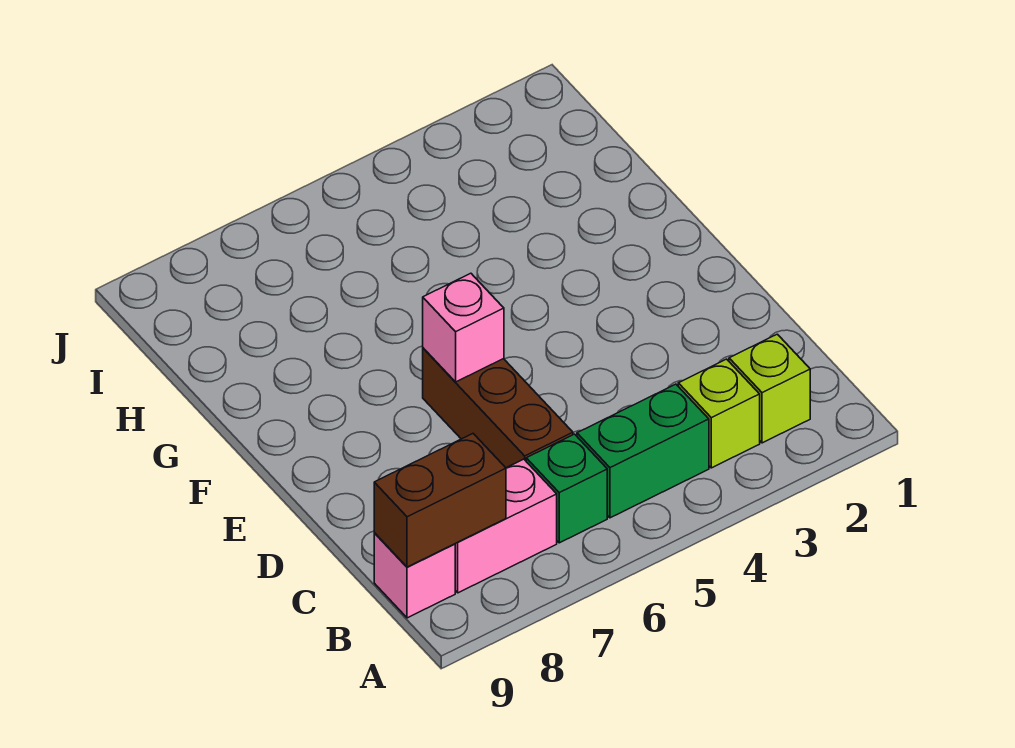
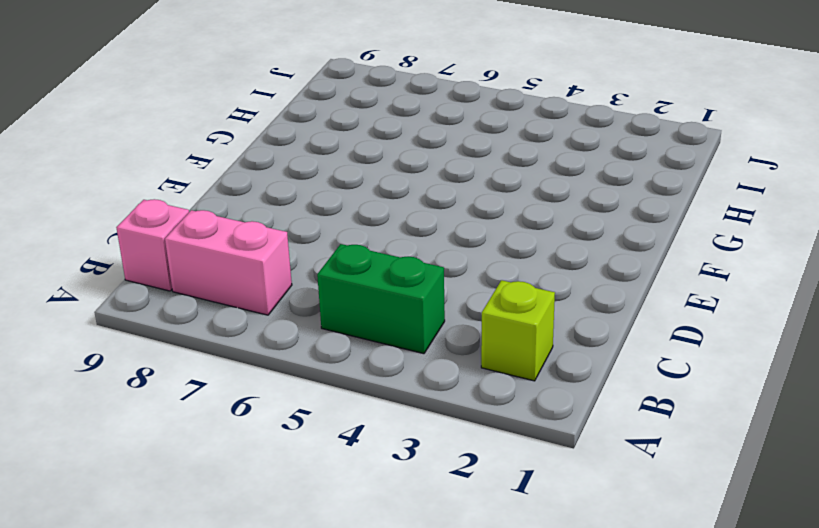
none -> lime brick B3 level 1
none -> green brick B6 level 1

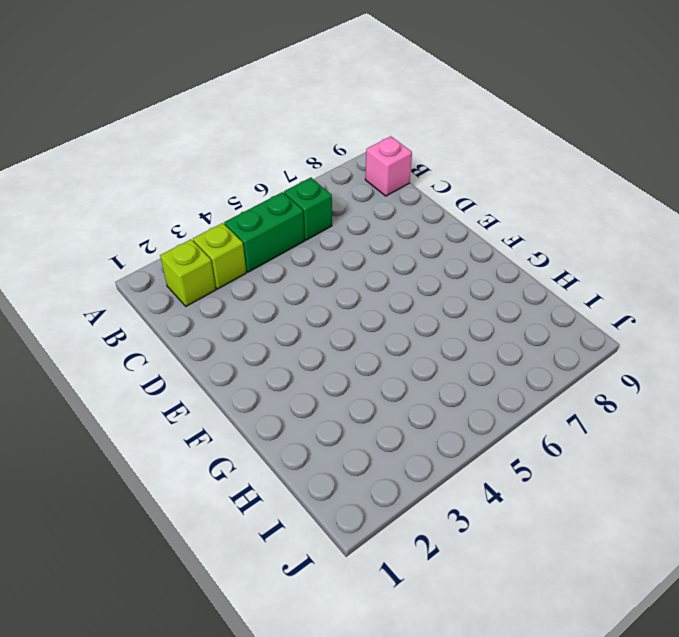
none -> pink brick B7:B8 level 1
none -> brown brick C6:E6 level 1

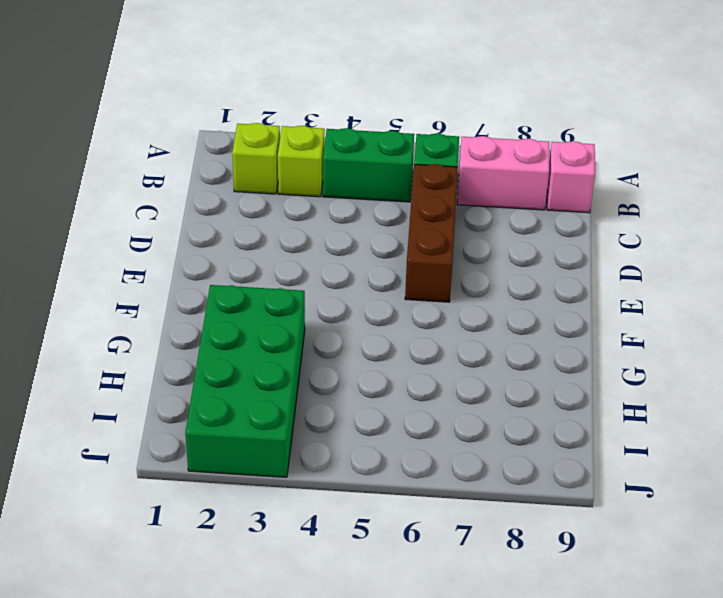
green brick G2:J3 level 1 -> none
none -> brown brick B8:B9 level 2
none -> pink brick E6 level 2

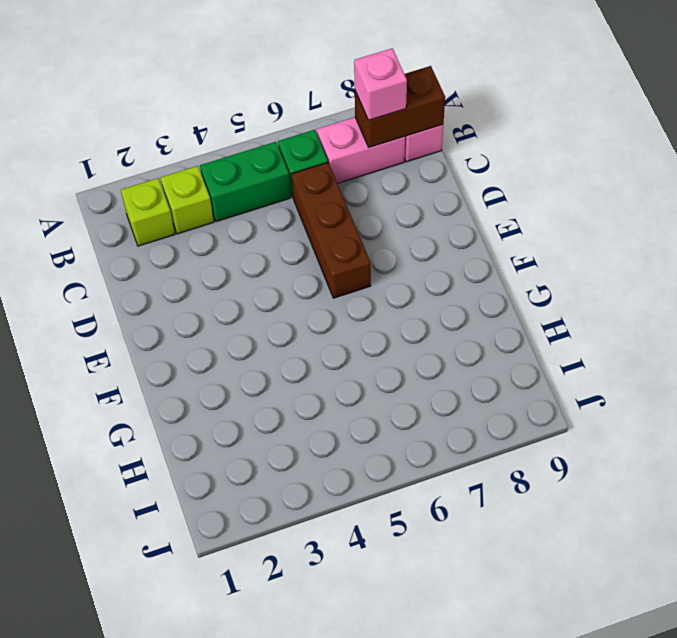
pink brick B8 level 3 -> pink brick E6 level 2

